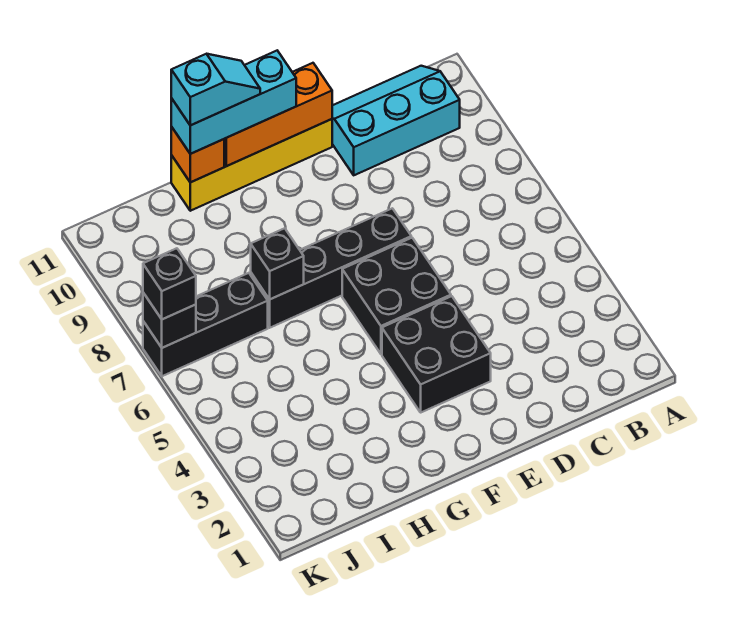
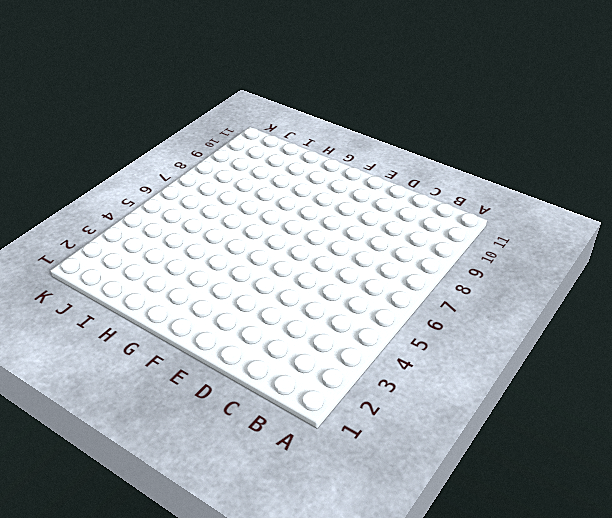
none -> cyan slope B10:D11 level 1 top 10
none -> black brick E3:F4 level 1
none -> black brick E5:F6 level 1

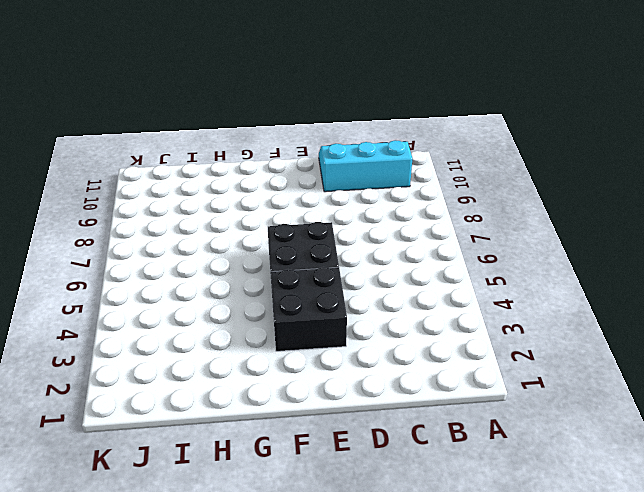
none -> black brick E7:H7 level 1
none -> yellow brick E11:H11 level 1
none -> black brick I7:K7 level 1

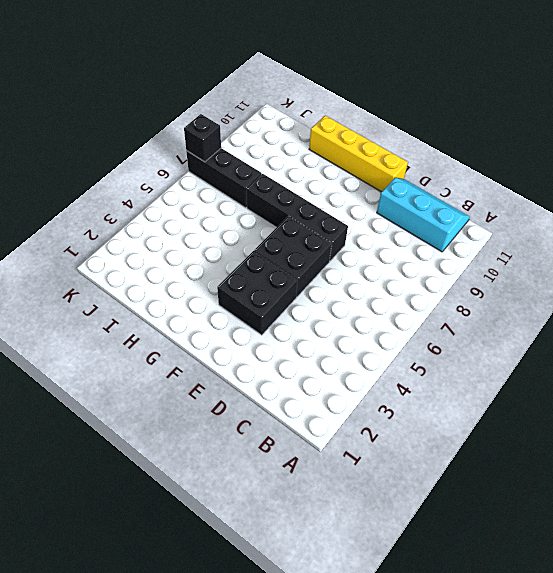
none -> orange brick E11:G11 level 2
none -> black brick H7 level 2
none -> orange brick H11 level 2

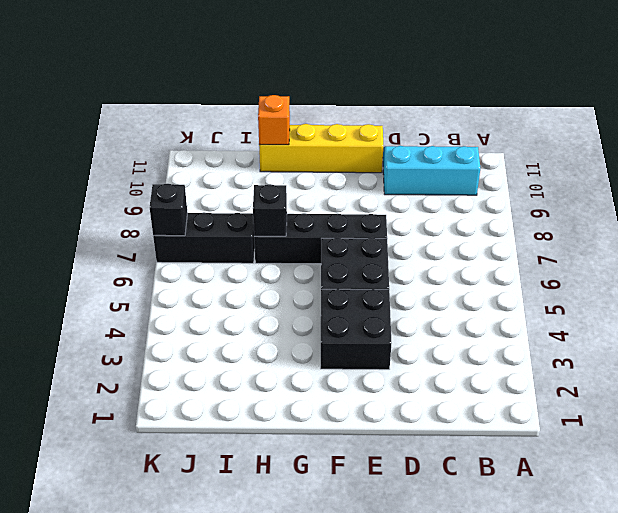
none -> orange brick E11:G11 level 2
none -> cyan brick F11:H11 level 3
none -> black brick K7 level 3

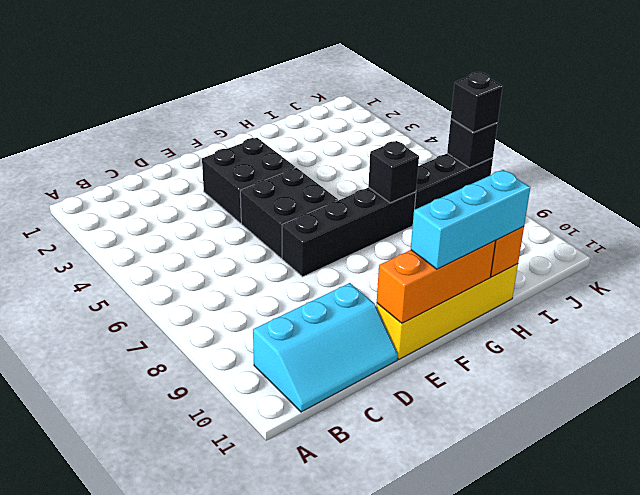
none -> cyan slope G11:H11 level 4 top H

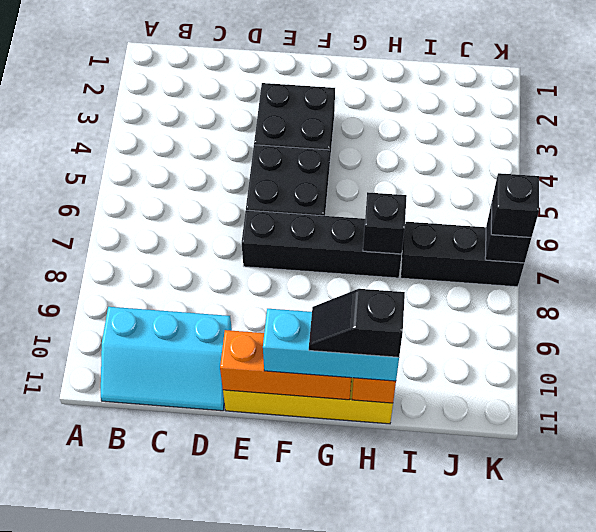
black slope G11:H11 level 4 top H -> cyan slope G11:H11 level 4 top H

